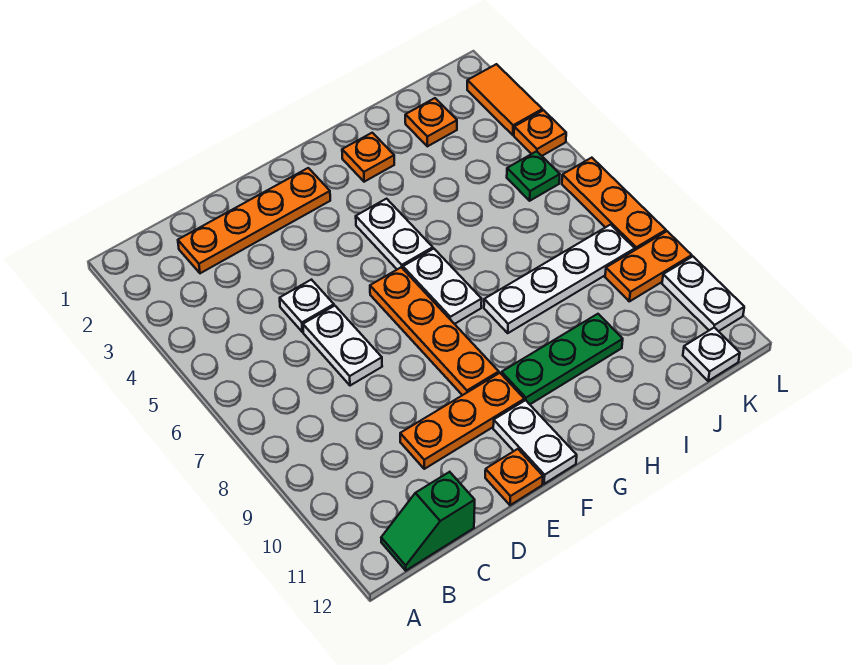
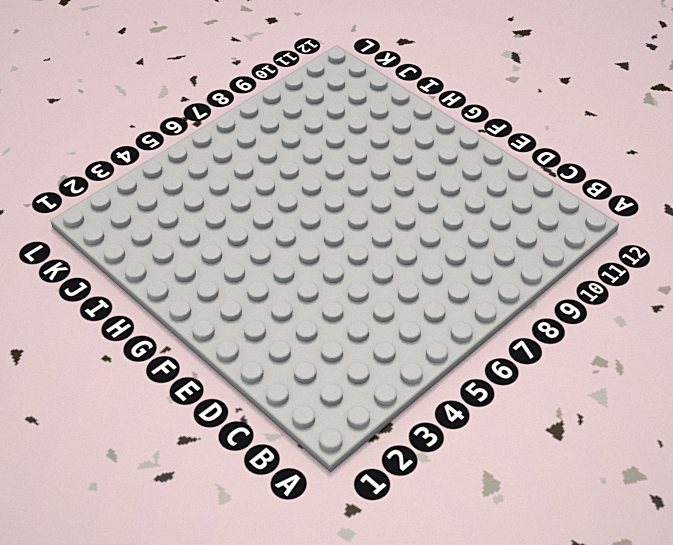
none -> green slope B12:C12 level 1 top C
none -> orange plate C2:F2 level 1
none -> white plate D5 level 1

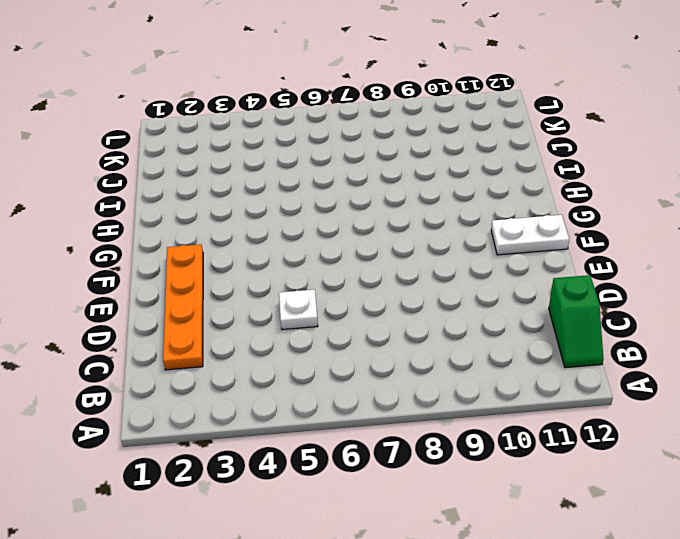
none -> white plate D6:D7 level 1
none -> orange plate D10:F10 level 1
none -> orange plate E12 level 1

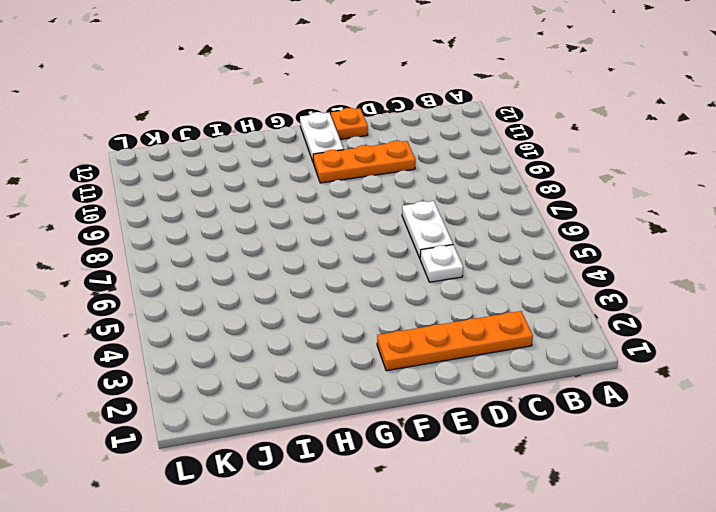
none -> green slope B12:C12 level 1 top C
none -> orange plate F6:F9 level 1
none -> white plate G4:G5 level 1

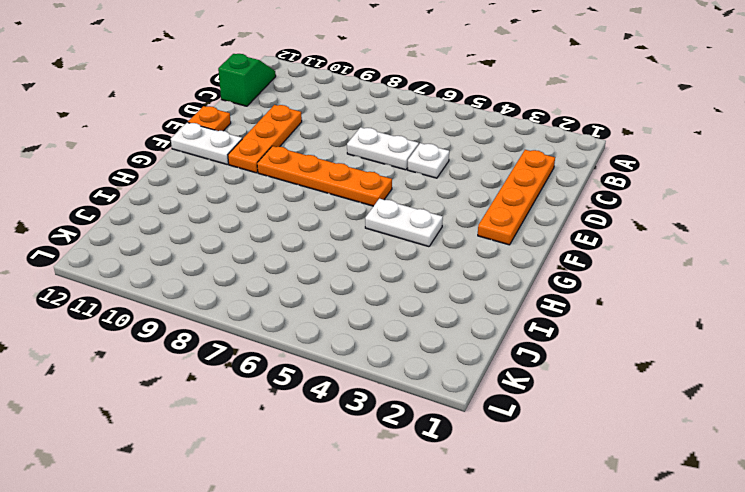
none -> white plate G6:G7 level 1
none -> green plate G10:I10 level 1
none -> orange plate H2 level 1

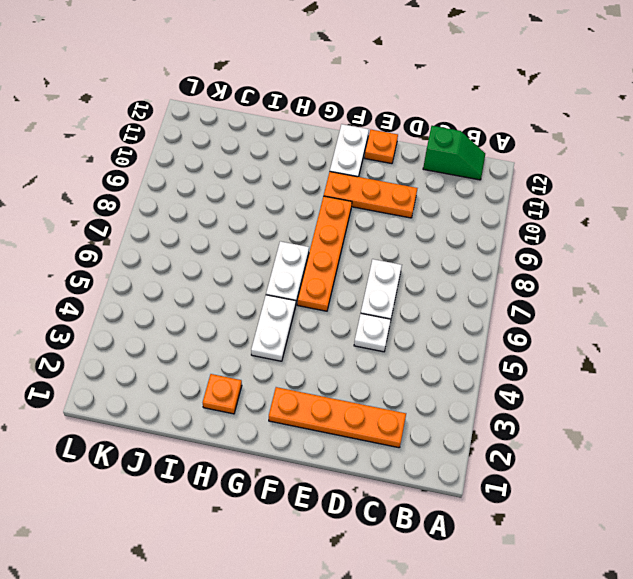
none -> green plate G10:I10 level 1
none -> white plate H8:K8 level 1
none -> orange plate J2 level 1

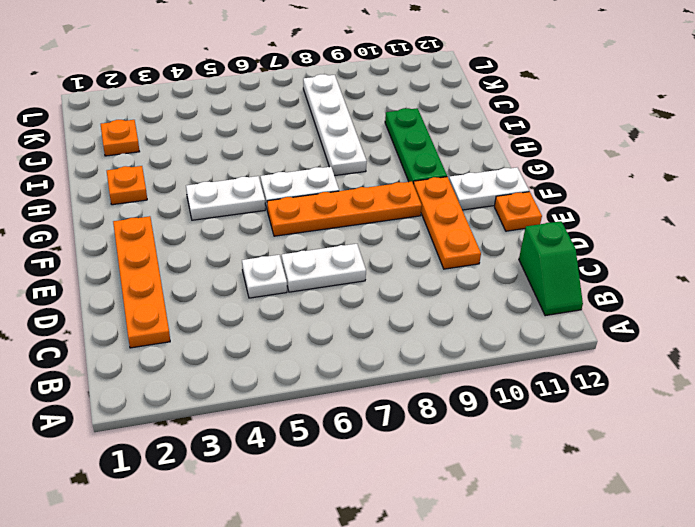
none -> green plate K5 level 1
none -> orange plate K9:L9 level 1
none -> white plate K12 level 1

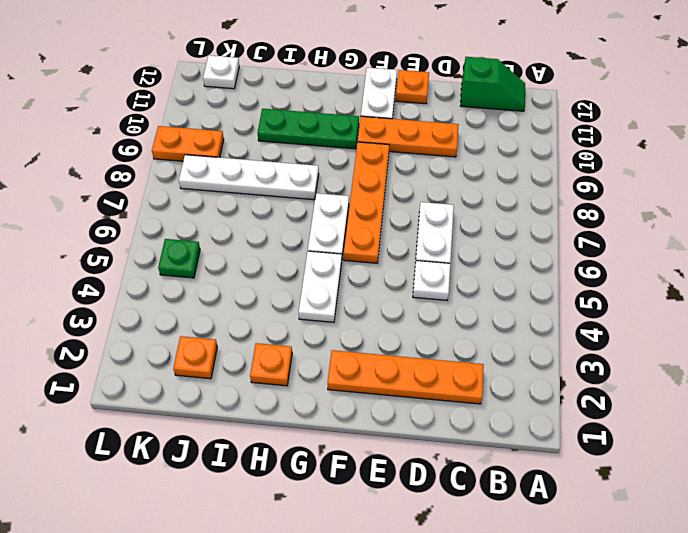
none -> orange tile L2:L3 level 1
none -> orange plate L4 level 1
none -> orange plate L6:L8 level 1

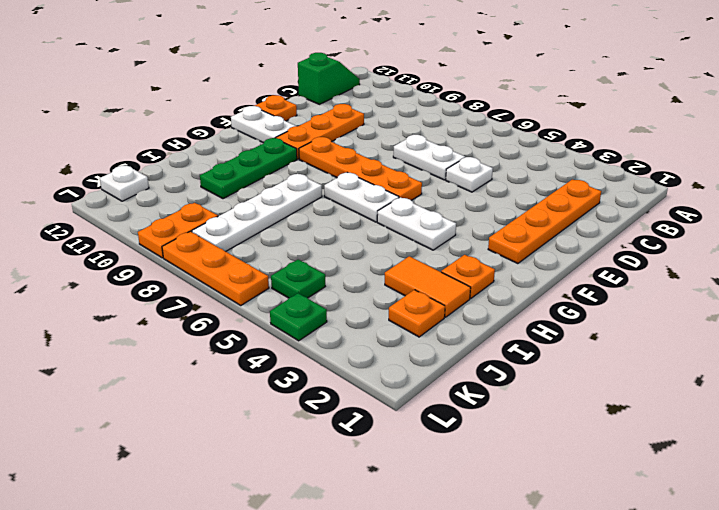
orange tile I2:I3 level 1 -> orange tile L2:L3 level 1
green plate L4 level 1 -> orange plate L4 level 1
none -> white plate L10:L11 level 1

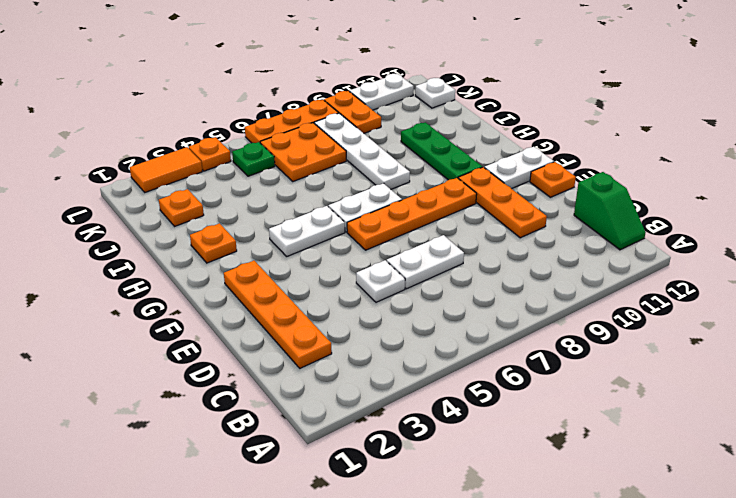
orange plate J6:K7 level 1 -> none

